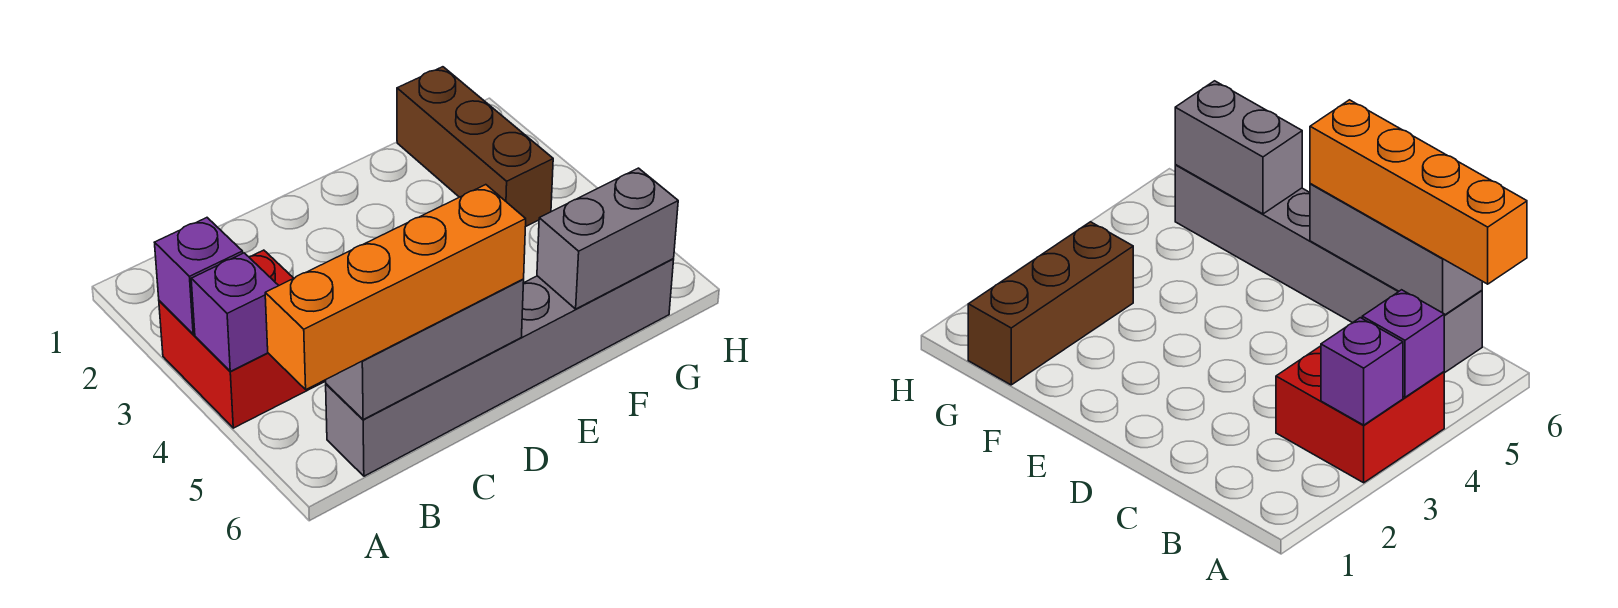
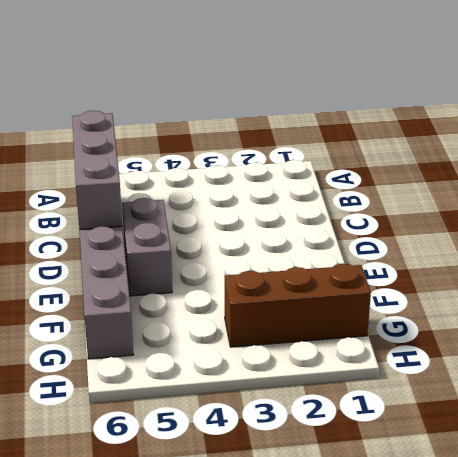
grey brick D5:E5 level 1 -> grey brick F6:G6 level 2
none -> red brick A3:B4 level 1
none -> purple brick A3 level 2

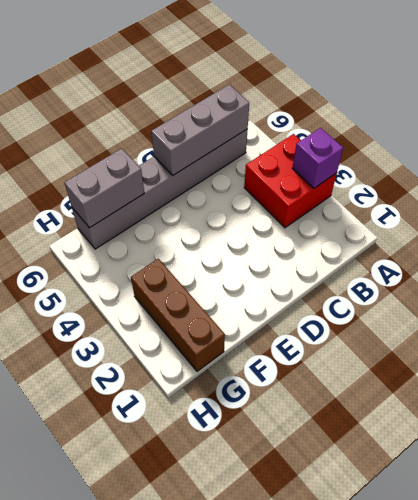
none -> purple brick A4 level 2
none -> orange brick A6:D6 level 3

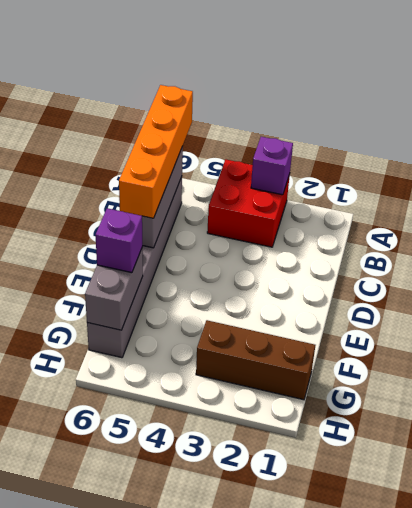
purple brick F6 level 3 -> purple brick A4 level 2

